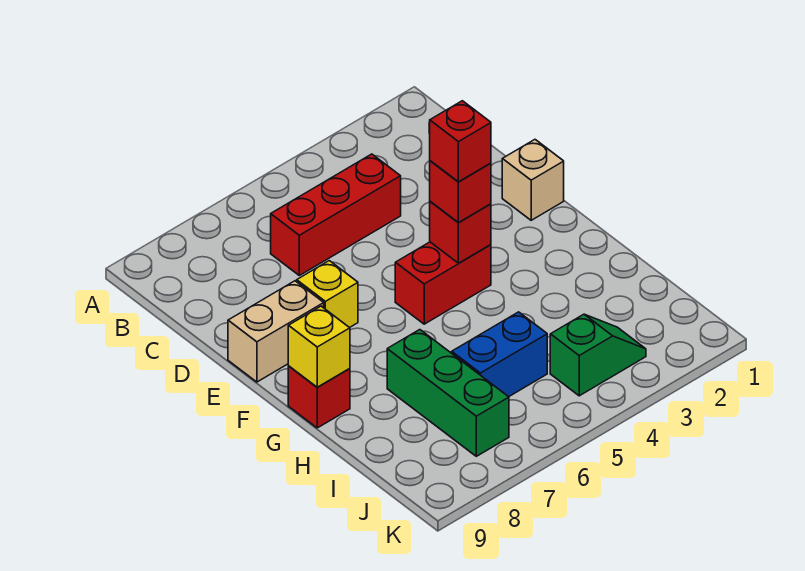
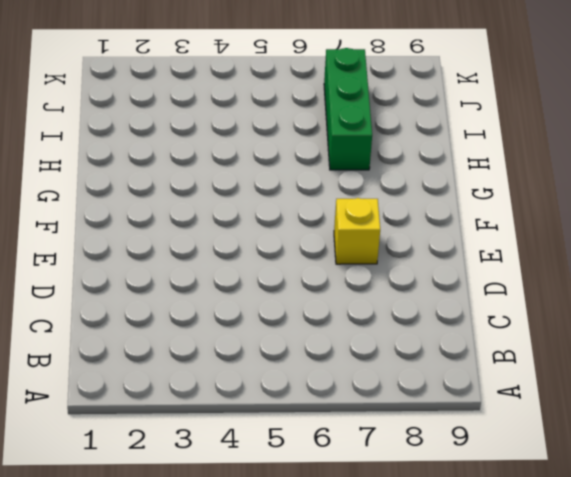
none -> red brick C4:C6 level 1
none -> tan brick E1 level 1
none -> tan brick E8:E9 level 1

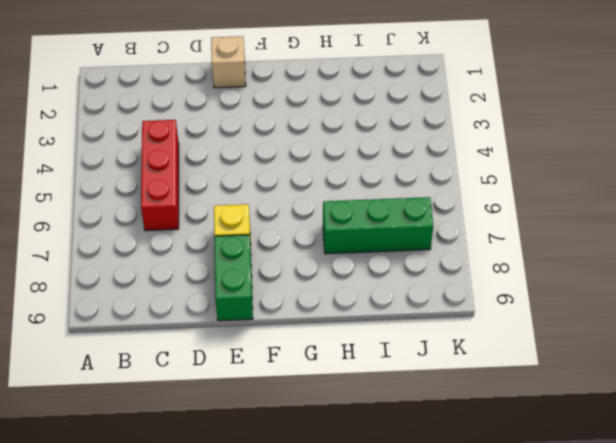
green brick E8:E9 level 1 -> tan brick E8:E9 level 1
none -> red brick F4:F5 level 1
none -> red brick G9 level 1
none -> blue brick I5:I6 level 1

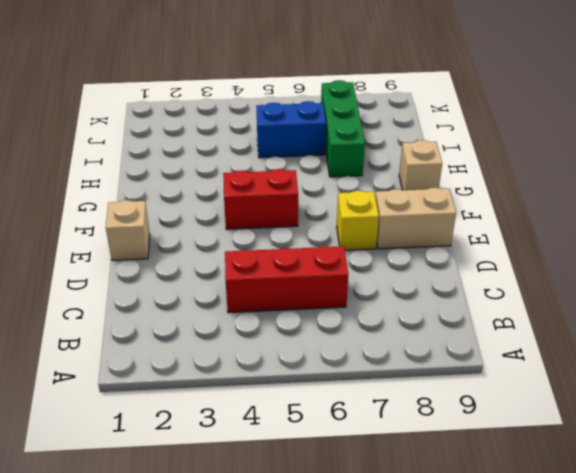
tan brick G9 level 1 -> red brick G9 level 1
none -> green slope J3:J4 level 1 top 4
none -> red brick F4 level 2
none -> yellow brick G9 level 2

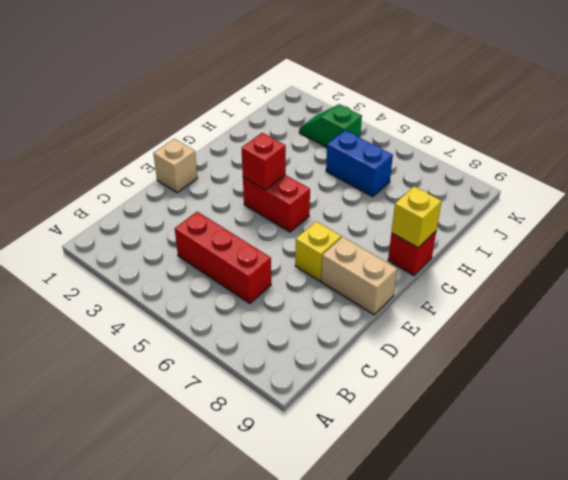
none -> green brick H7:J7 level 1
none -> red brick F4 level 3
none -> red brick F4 level 4

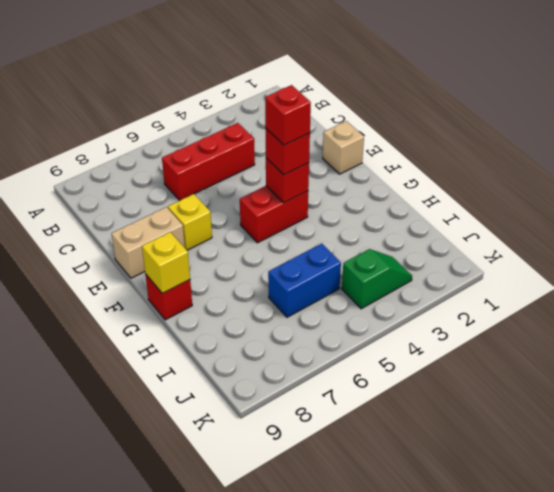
none -> green brick H7:J7 level 1

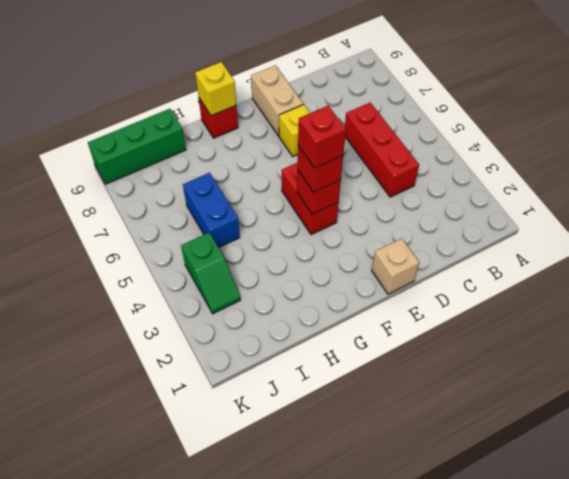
green brick I9:K9 level 1 -> green brick H7:J7 level 1

